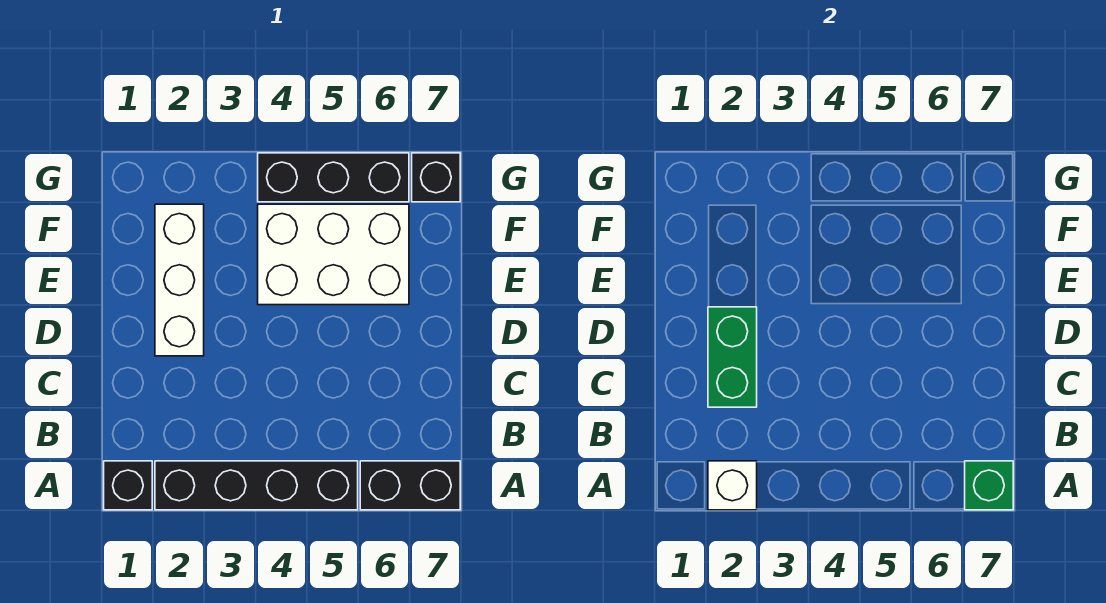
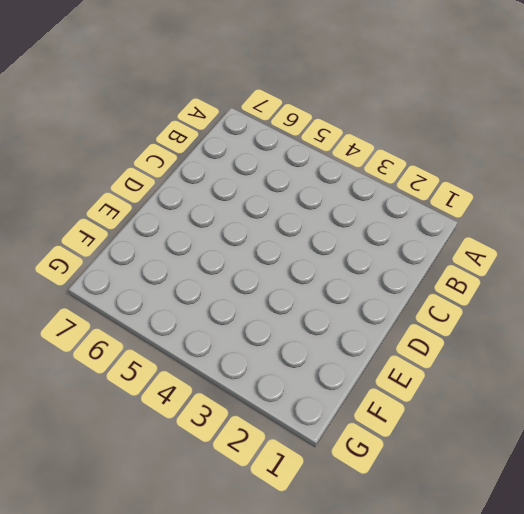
none -> black brick A1 level 1
none -> black brick A2:A5 level 1

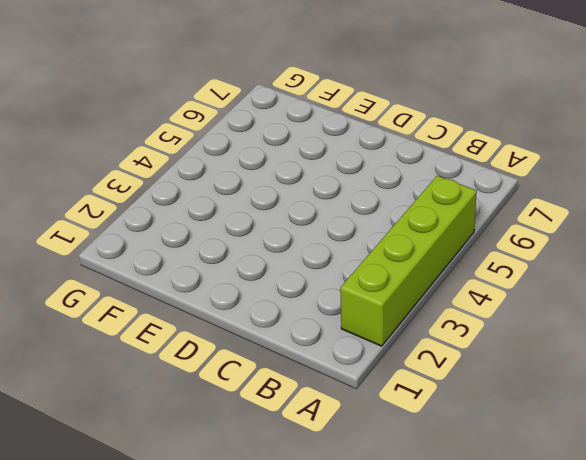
lime brick A2:A5 level 1 -> black brick A2:A5 level 1
none -> black brick A1 level 1
none -> black brick A6:A7 level 1

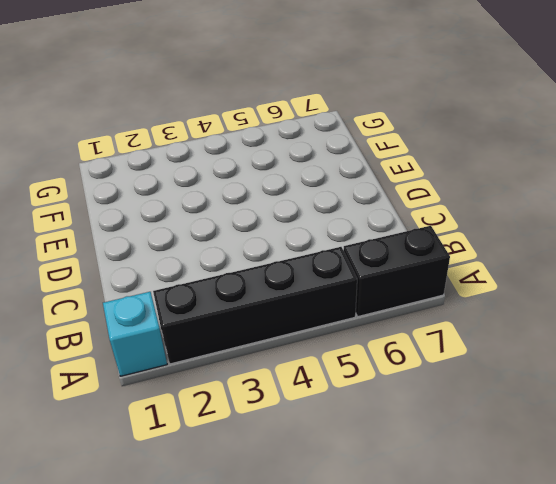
cyan brick A1 level 1 -> black brick A1 level 1
none -> white brick D2:F2 level 1
none -> white brick E4:F6 level 1

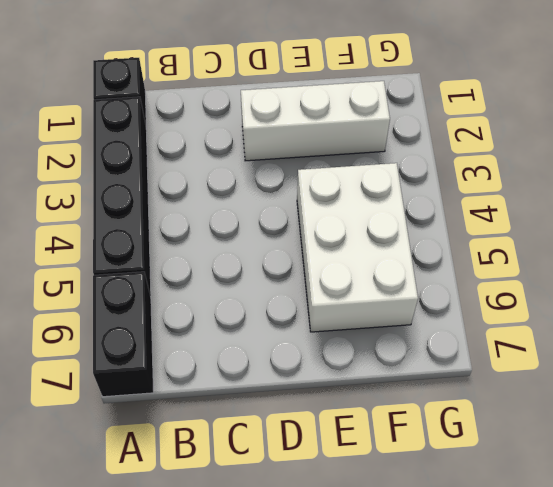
none -> black brick G4:G6 level 1
none -> black brick G7 level 1

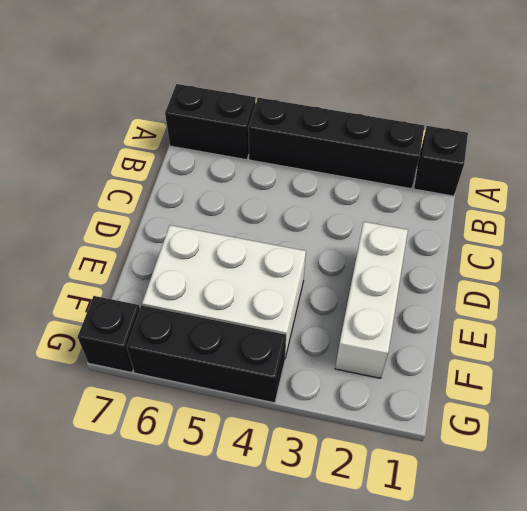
none -> white brick A2 level 2
none -> green brick A7 level 2

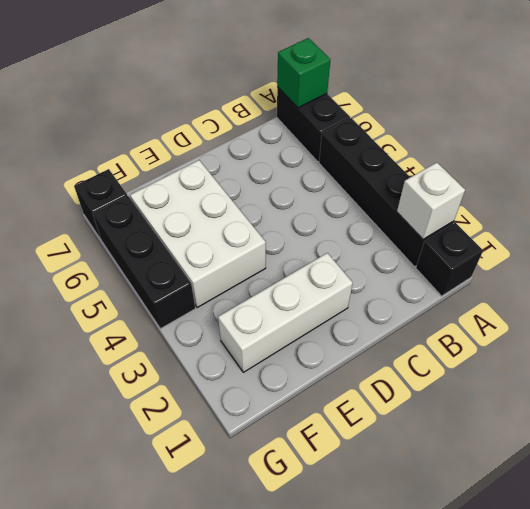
none -> green brick C2:D2 level 2

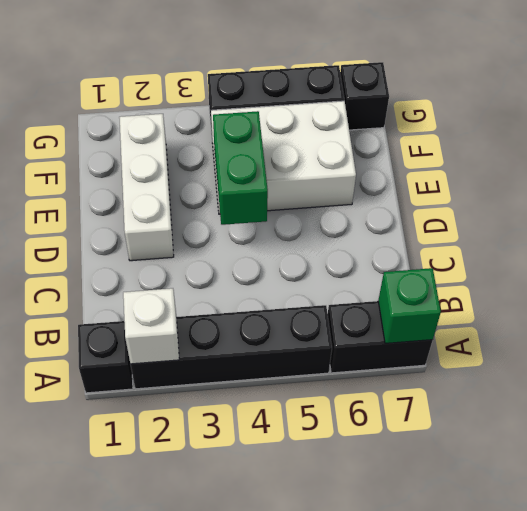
green brick D4:E4 level 2 -> green brick C2:D2 level 2

